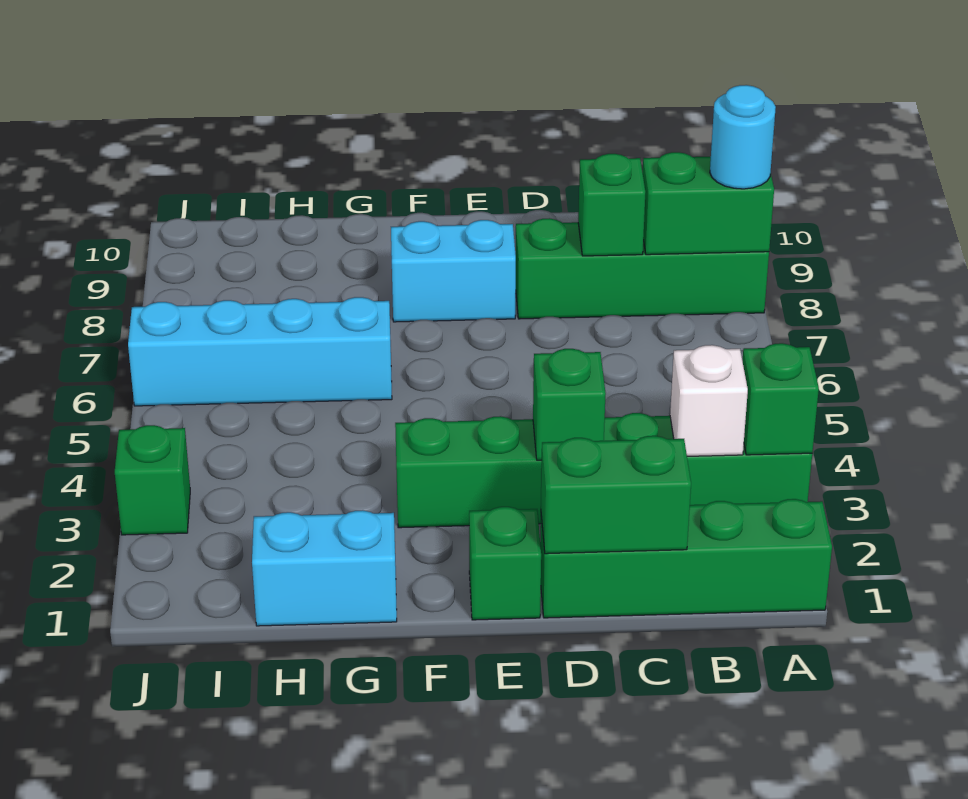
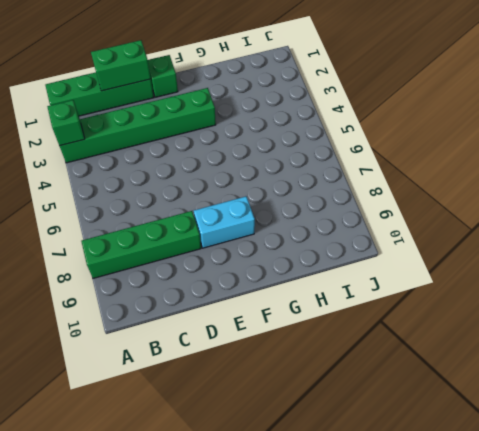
none -> cyan brick G1:H1 level 1
none -> cyan brick G6:J6 level 1
none -> green brick J3 level 1

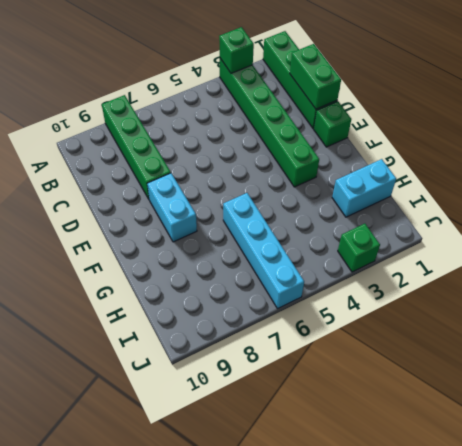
cyan brick H1:H2 level 1 -> cyan brick G1:H1 level 1
none -> green brick A8:B8 level 2
none -> white brick B3 level 2
none -> green brick C8 level 2

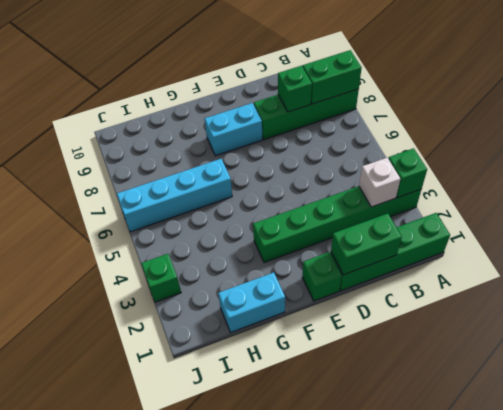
none -> green brick D3 level 2
none -> cyan round brick A8 level 3

